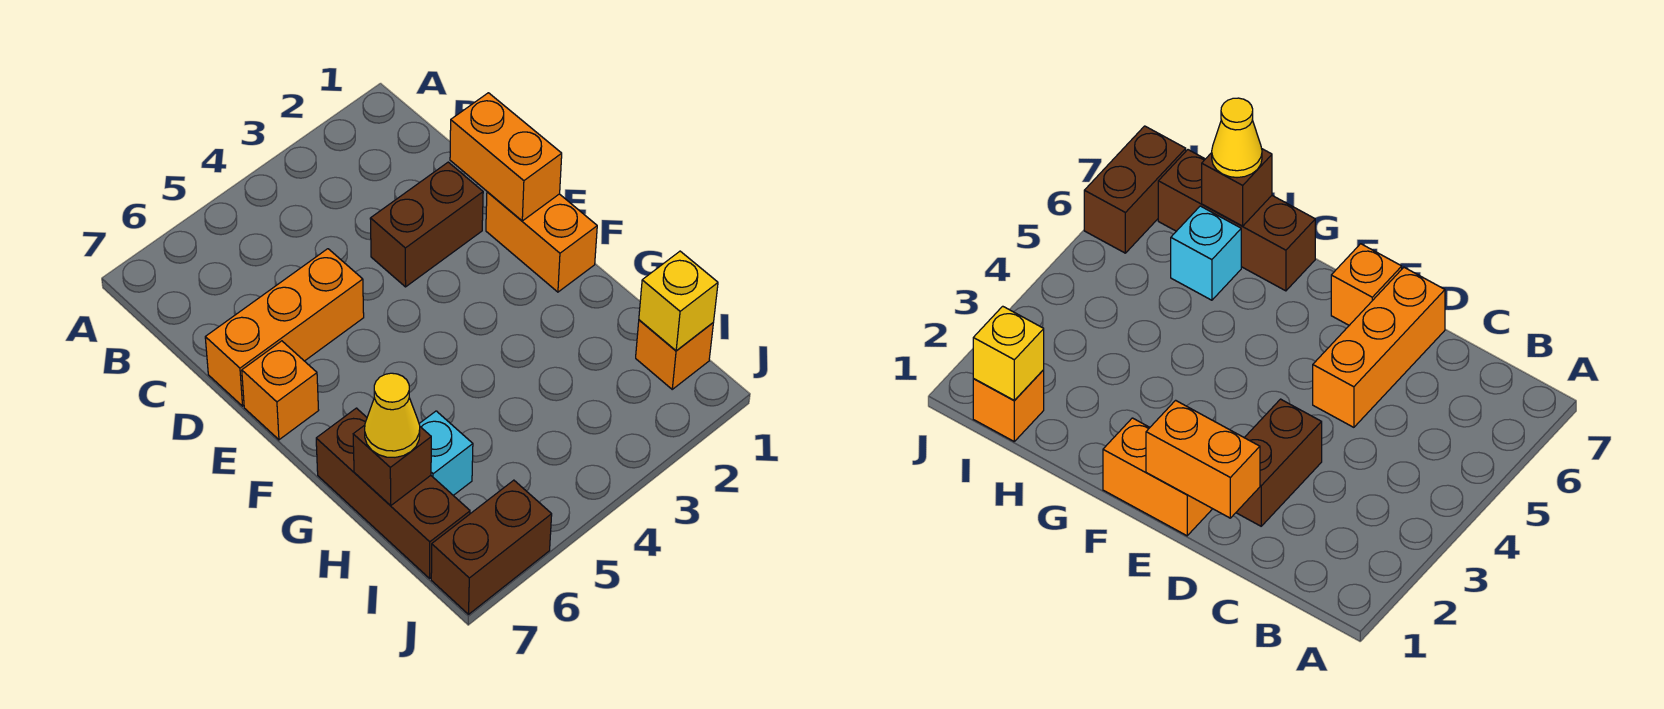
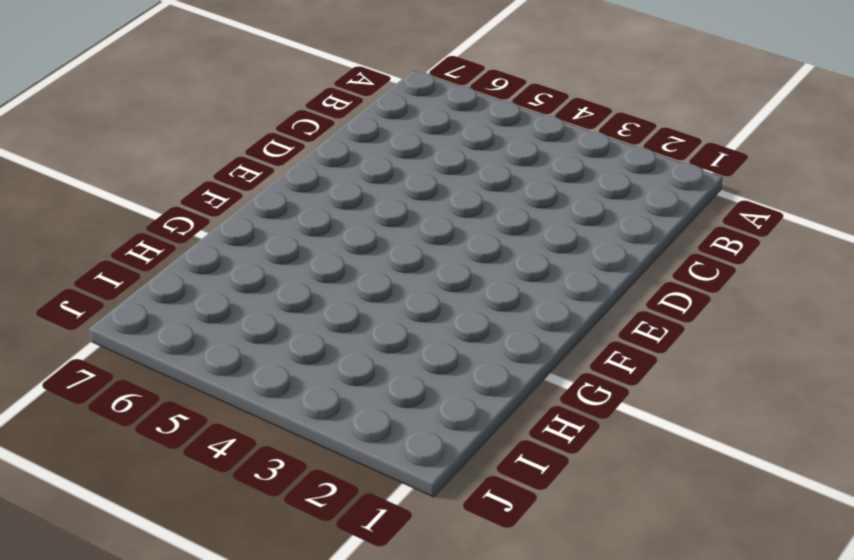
none -> brown brick D2:D3 level 1
none -> orange brick D5:D7 level 1
none -> orange brick E1:F1 level 1

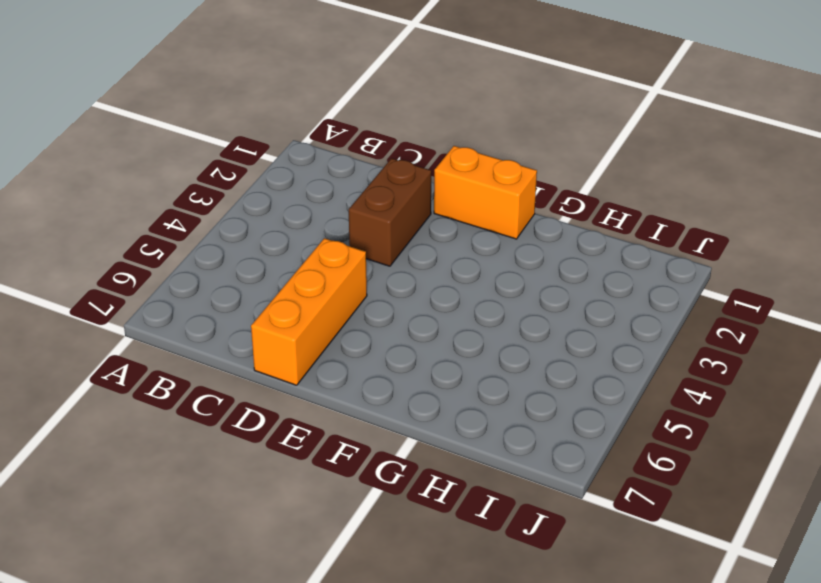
none -> orange brick E7 level 1
none -> brown brick G7:I7 level 1
none -> cyan brick H6 level 1

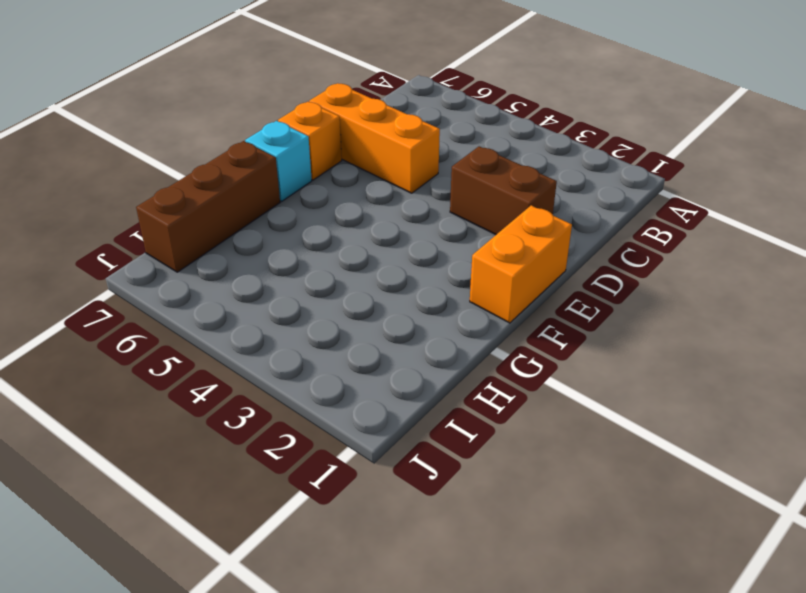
cyan brick F7 level 1 -> cyan brick H6 level 1
none -> orange brick I1 level 1
none -> brown brick J6:J7 level 1
none -> orange brick D1:E1 level 2

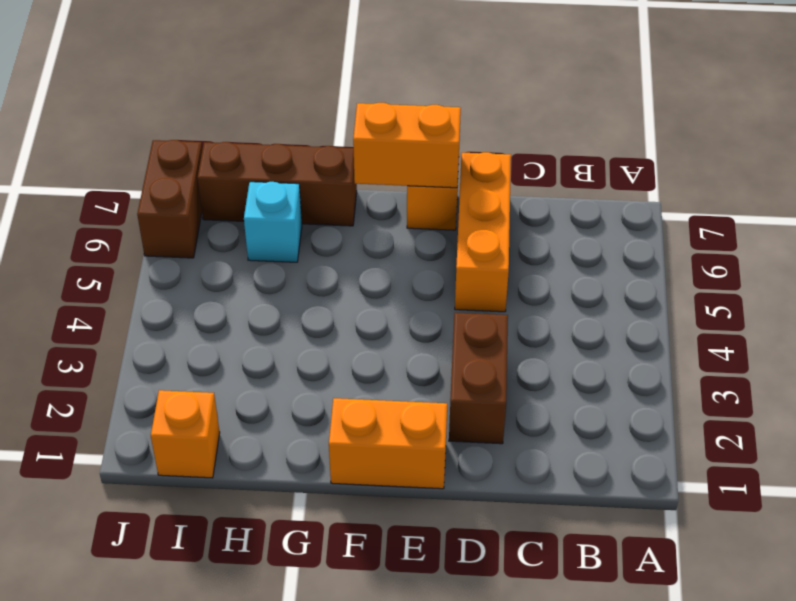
orange brick E7:F7 level 2 -> orange brick D1:E1 level 2
none -> brown brick H7 level 2
none -> yellow brick I1 level 2
none -> yellow cone H7 level 3

